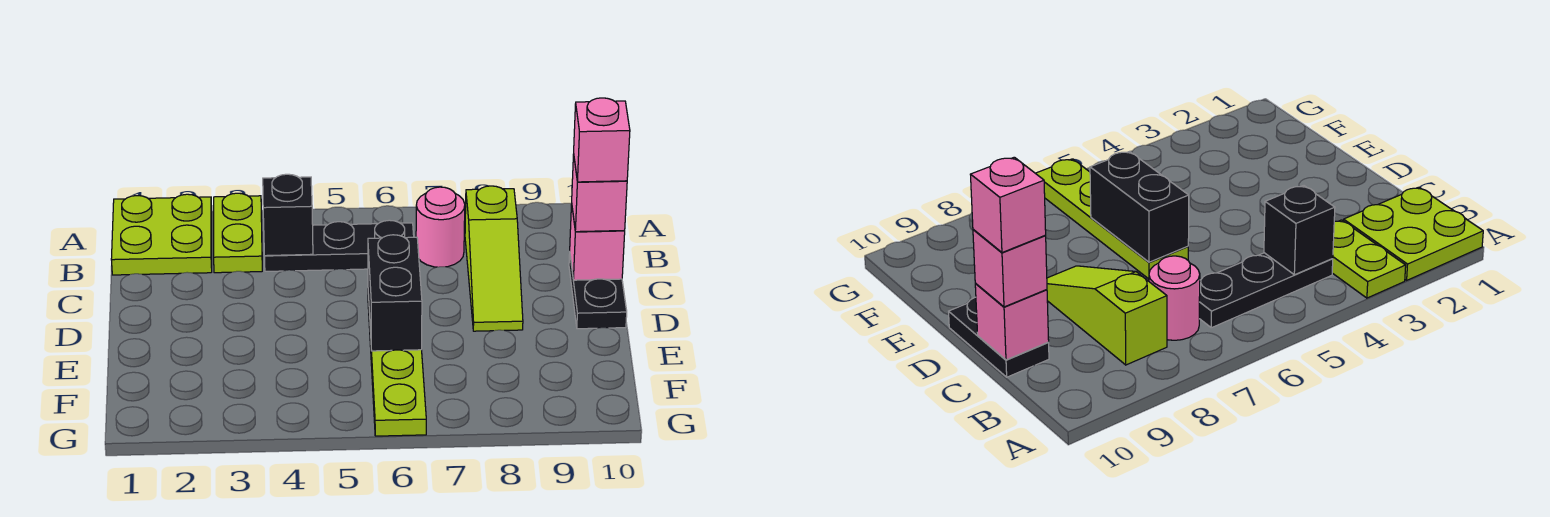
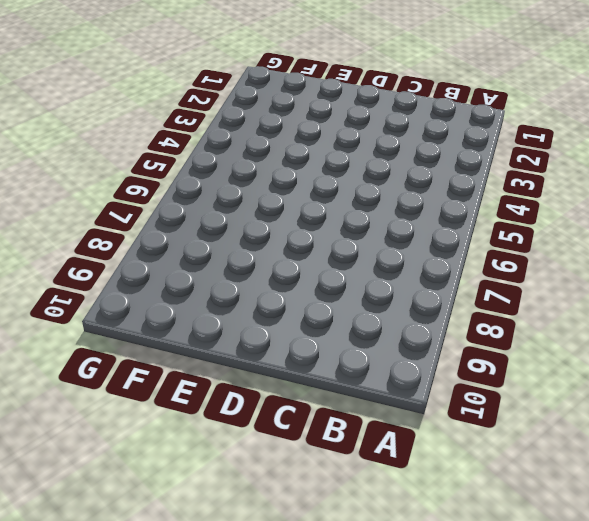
none -> lime plate A1:B2 level 1
none -> lime plate A3:B3 level 1
none -> black plate B4:B6 level 1

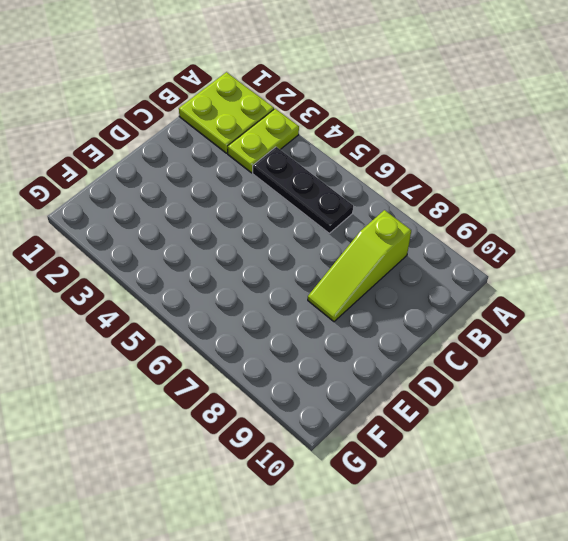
none -> pink round brick B7 level 1
none -> black plate C10:D10 level 1
none -> lime plate D6:G6 level 1

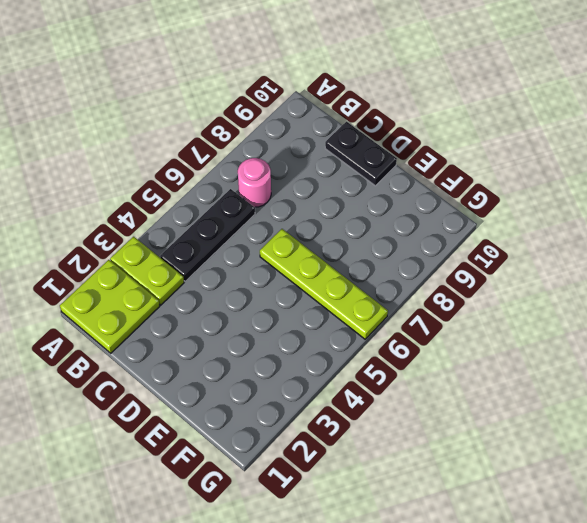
none -> lime slope B8:D8 level 1 top B
none -> black brick B4 level 2
none -> pink brick C10 level 2

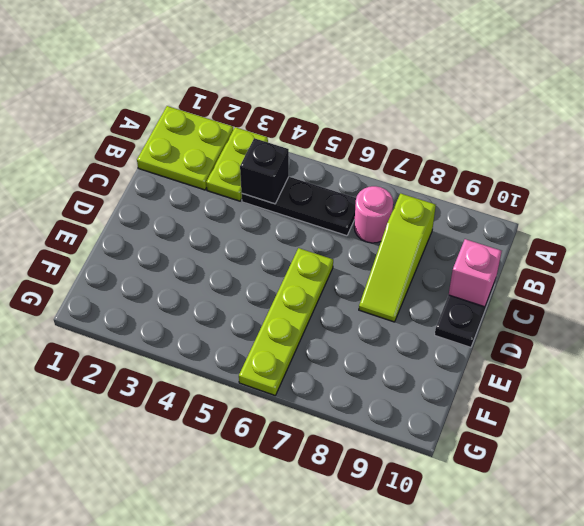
none -> black brick D6:E6 level 2
none -> pink brick C10 level 3
none -> pink brick C10 level 4

